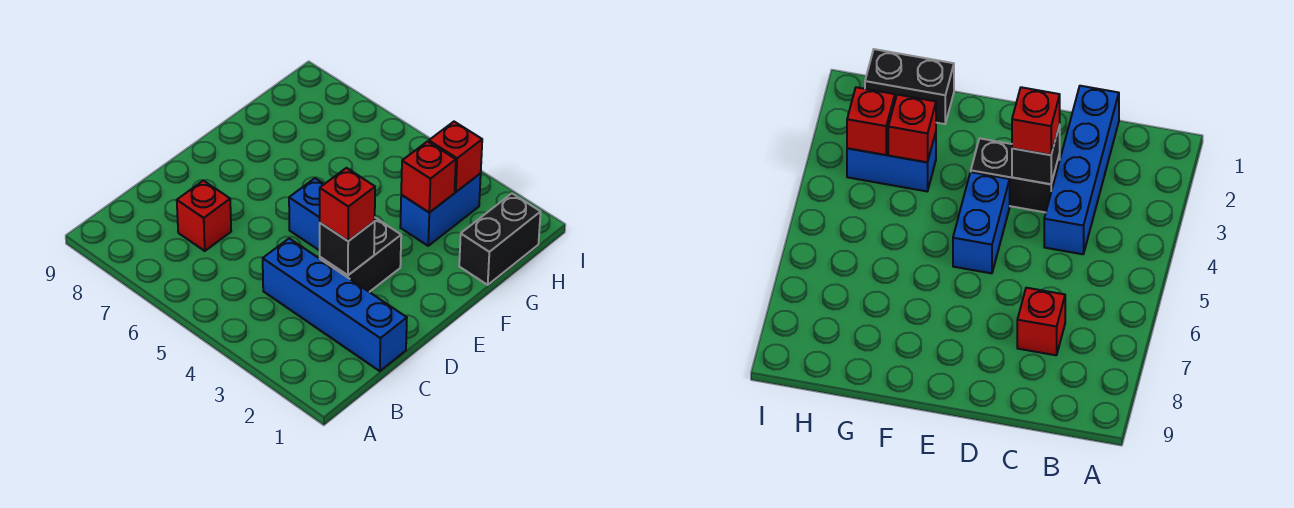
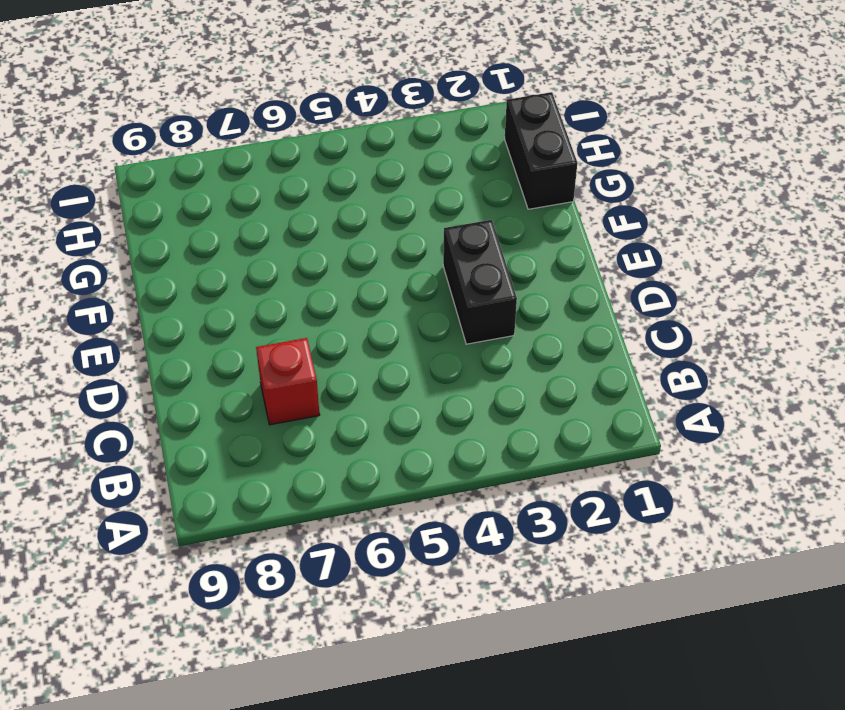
none -> blue brick C1:C4 level 1
none -> blue brick E4:E5 level 1

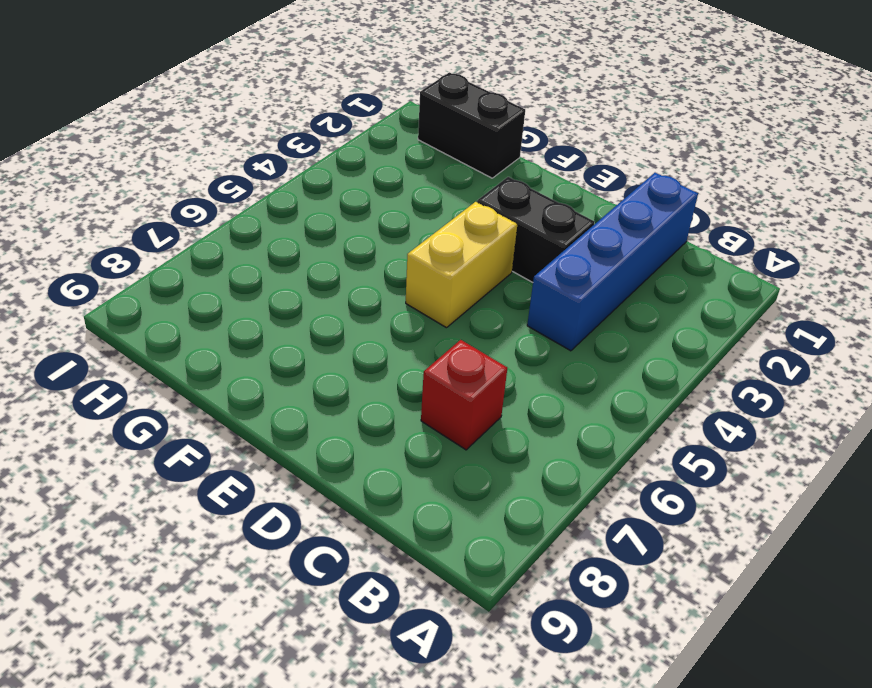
yellow brick E4:E5 level 1 -> blue brick E4:E5 level 1
none -> blue brick G3:H3 level 1
none -> black brick D3 level 2

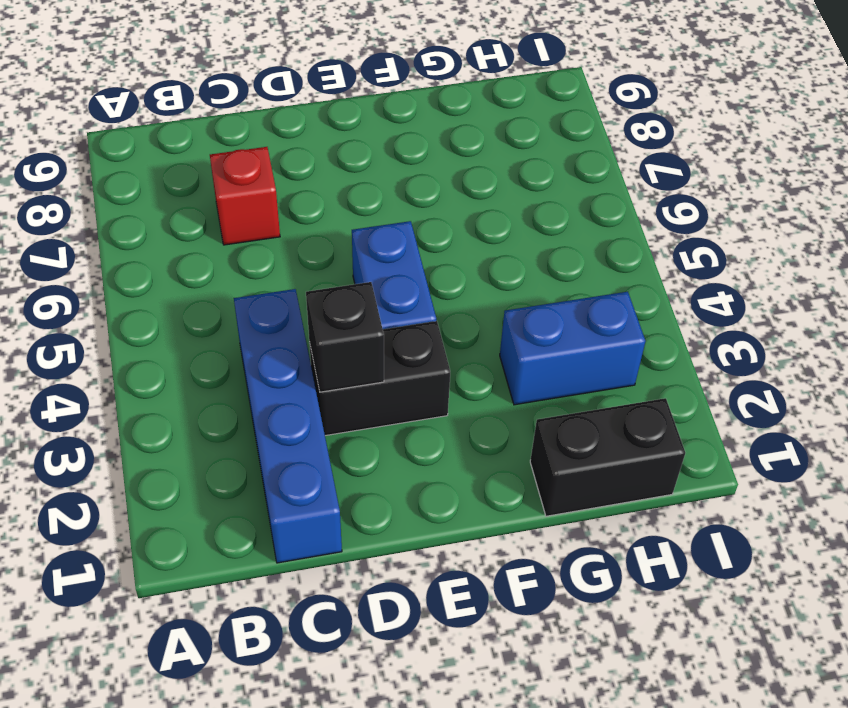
none -> red brick G3 level 2
none -> red brick H3 level 2

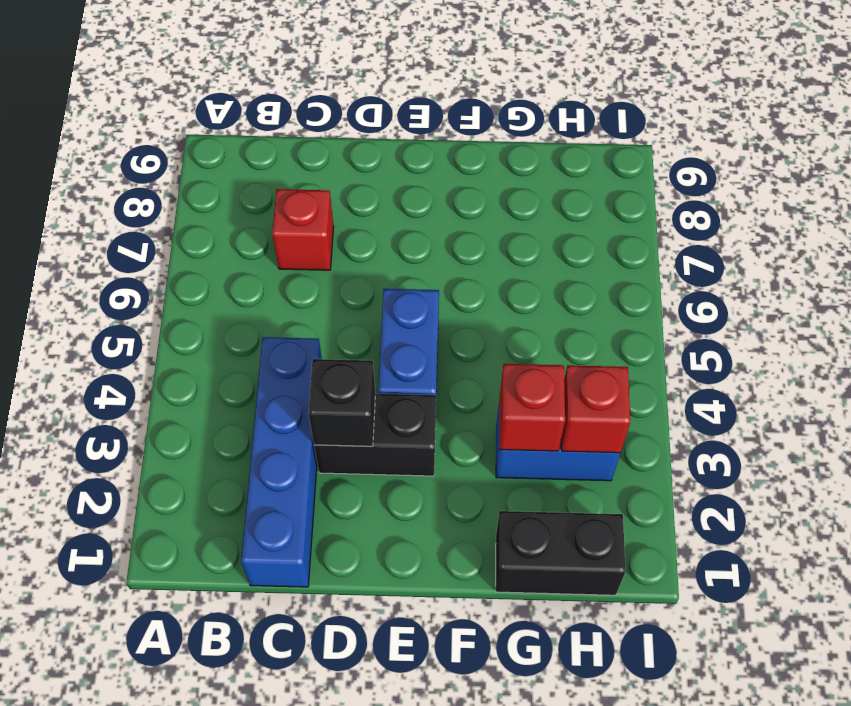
none -> red brick D3 level 3

